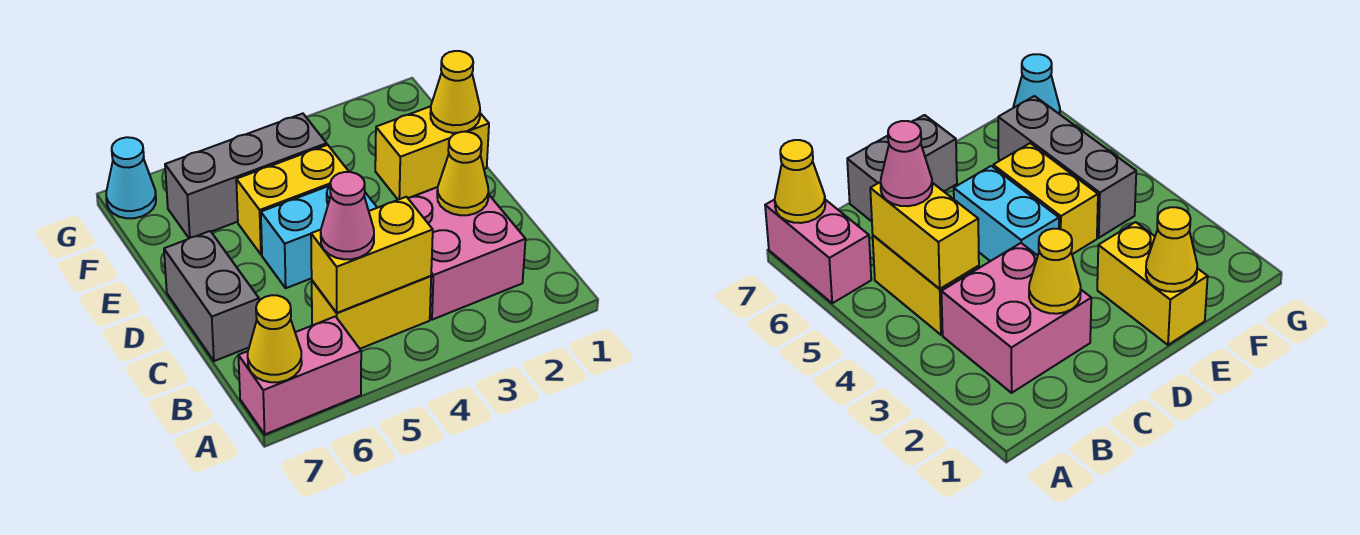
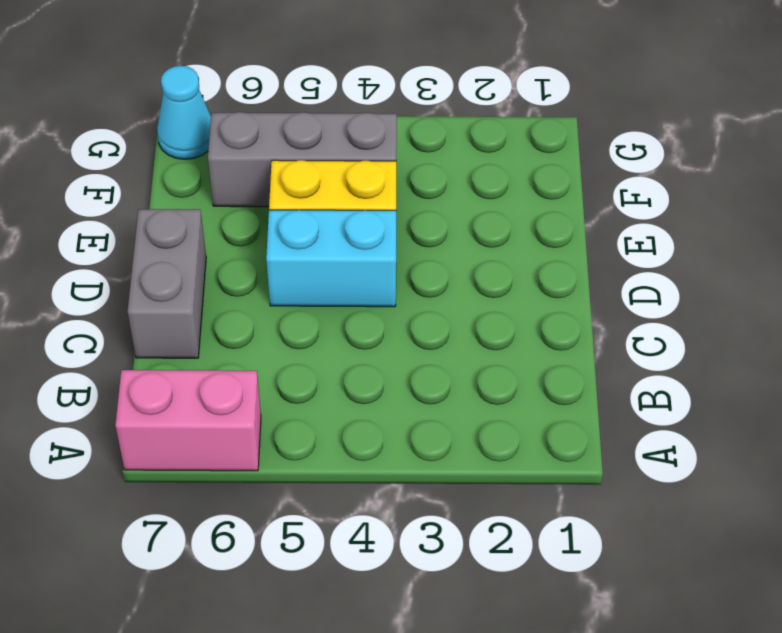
none -> pink brick B2:C3 level 1
none -> yellow brick B4:B5 level 1
none -> yellow brick E1:E2 level 1

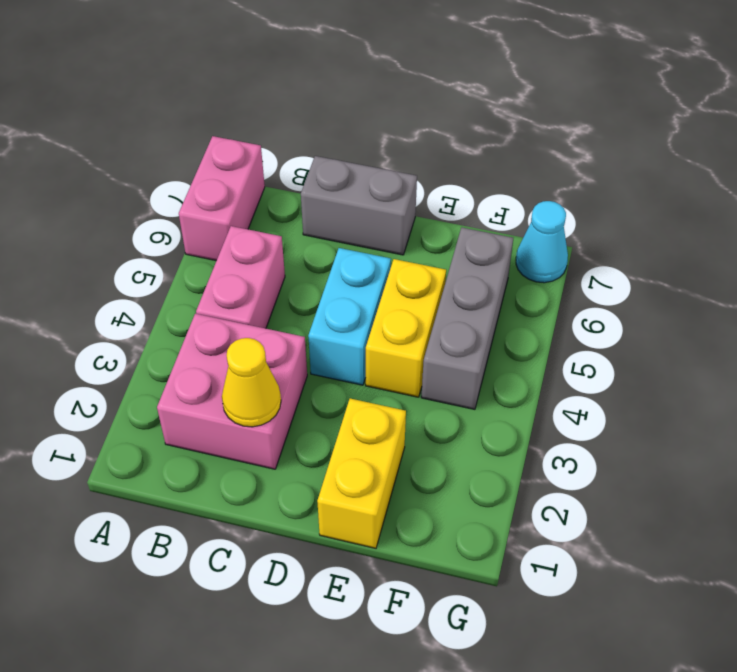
pink brick B4:B5 level 1 -> yellow brick B4:B5 level 1
none -> yellow cone A7 level 2
none -> yellow brick B4:B5 level 2
none -> yellow cone E1 level 2

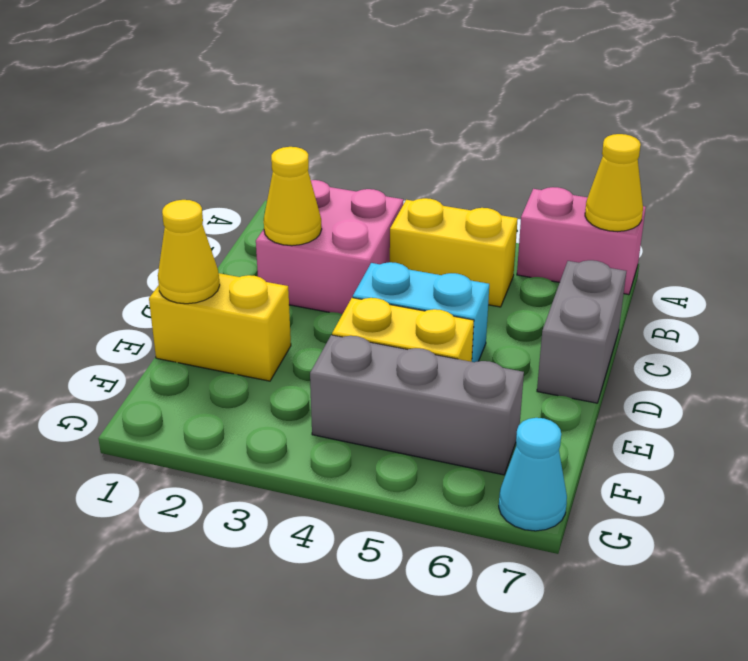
none -> yellow brick B4:B5 level 2
none -> pink cone B5 level 3

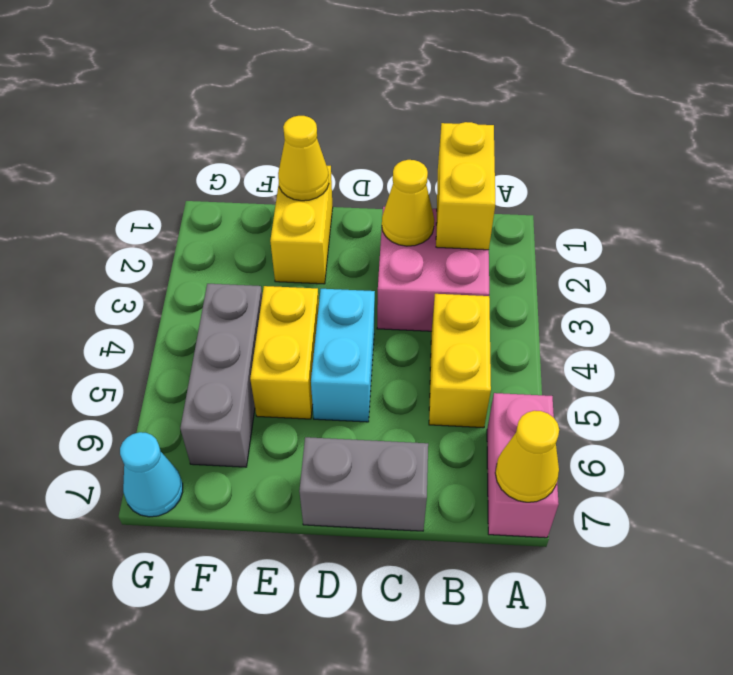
yellow brick B1:B2 level 2 -> yellow brick B4:B5 level 2
none -> pink cone B5 level 3

